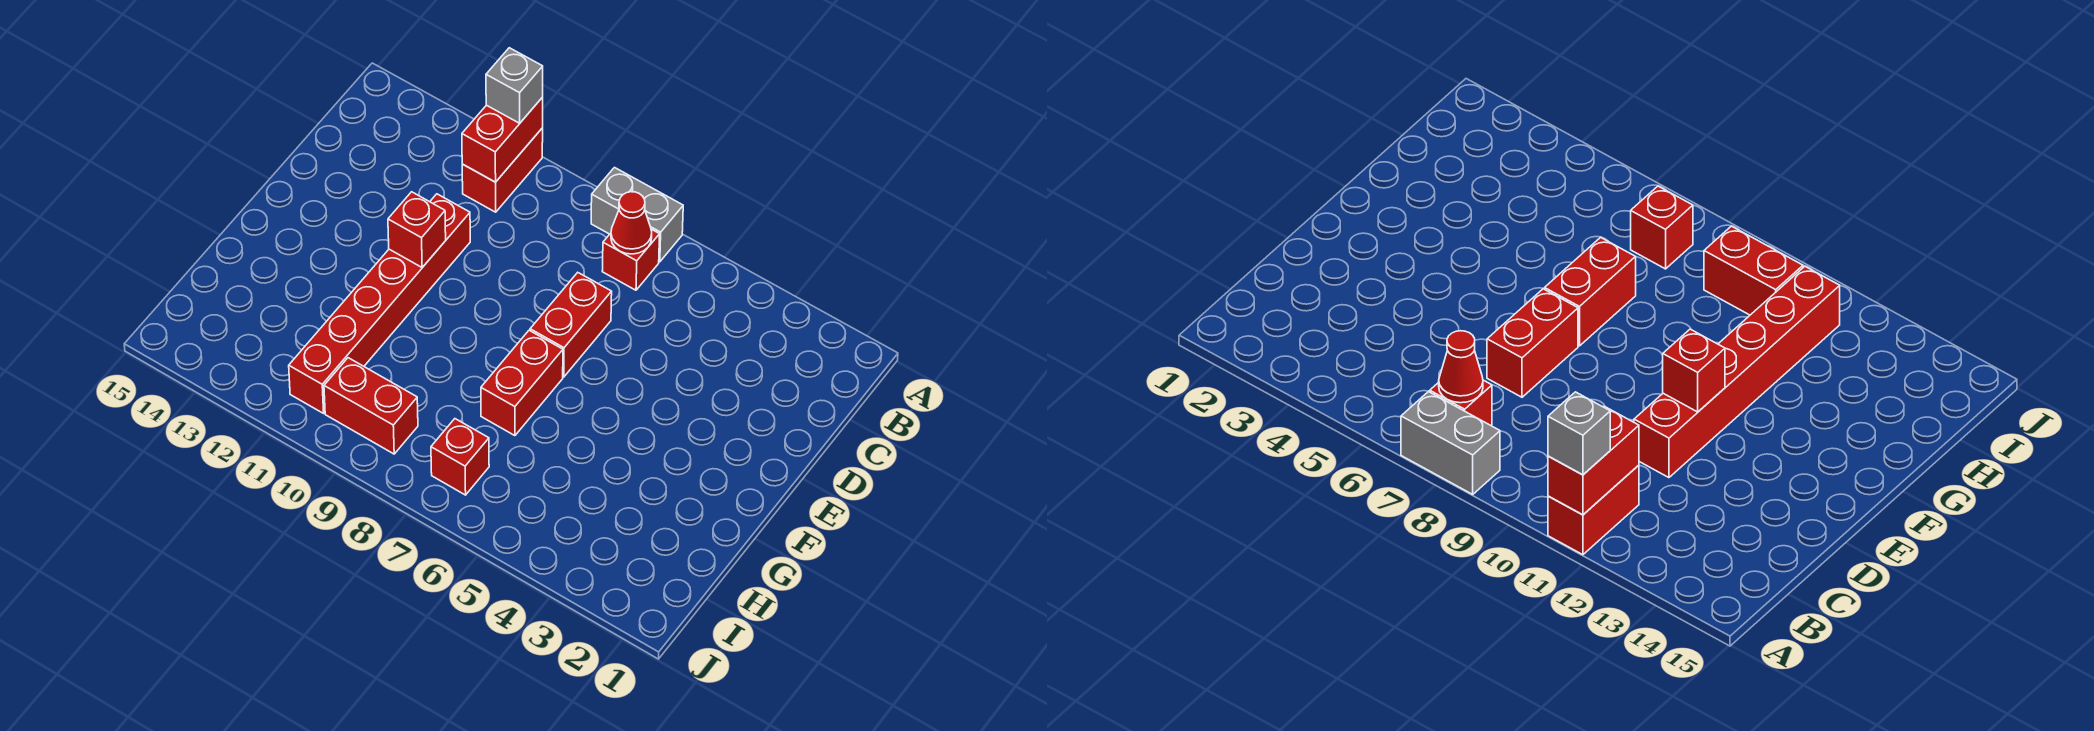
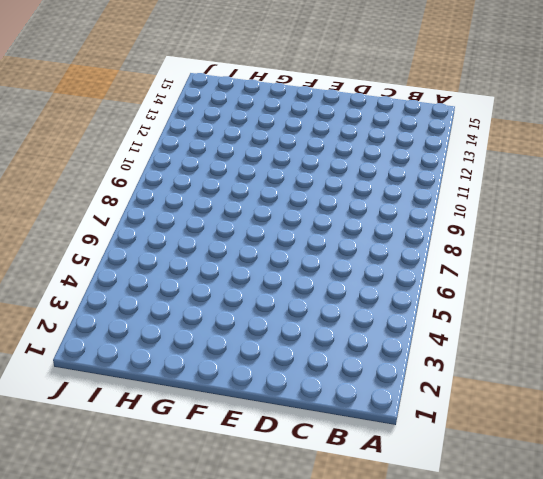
none -> grey brick A7:A8 level 1
none -> red brick A11:B11 level 1
none -> red brick B7 level 1

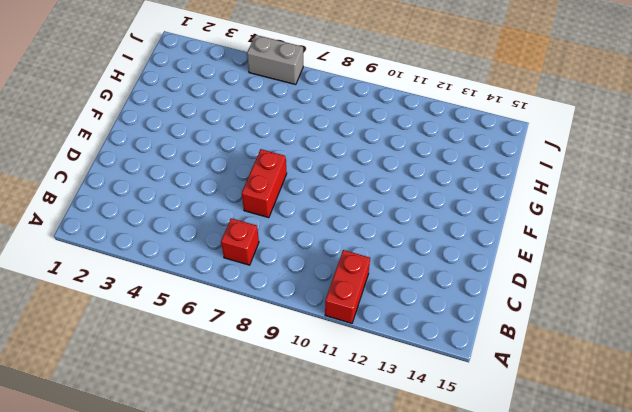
grey brick J5:J6 level 1 -> grey brick A7:A8 level 1
none -> red brick D11:I11 level 1
none -> red brick F7:G7 level 1
none -> red brick I7 level 1

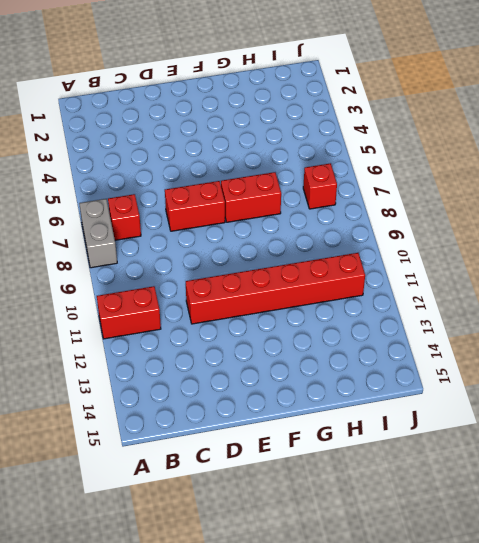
none -> red brick I9:I10 level 1
none -> red brick A11:B11 level 2
none -> red cone B7 level 2

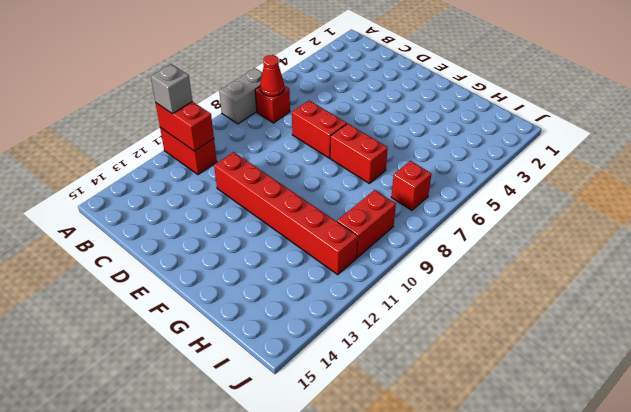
none -> red brick E11 level 2

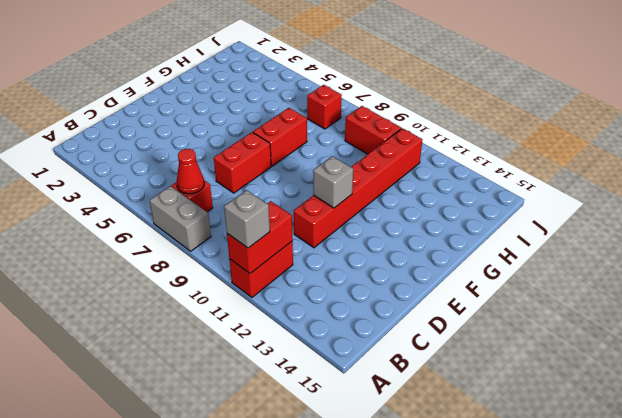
grey brick E11 level 2 -> red brick E11 level 2

